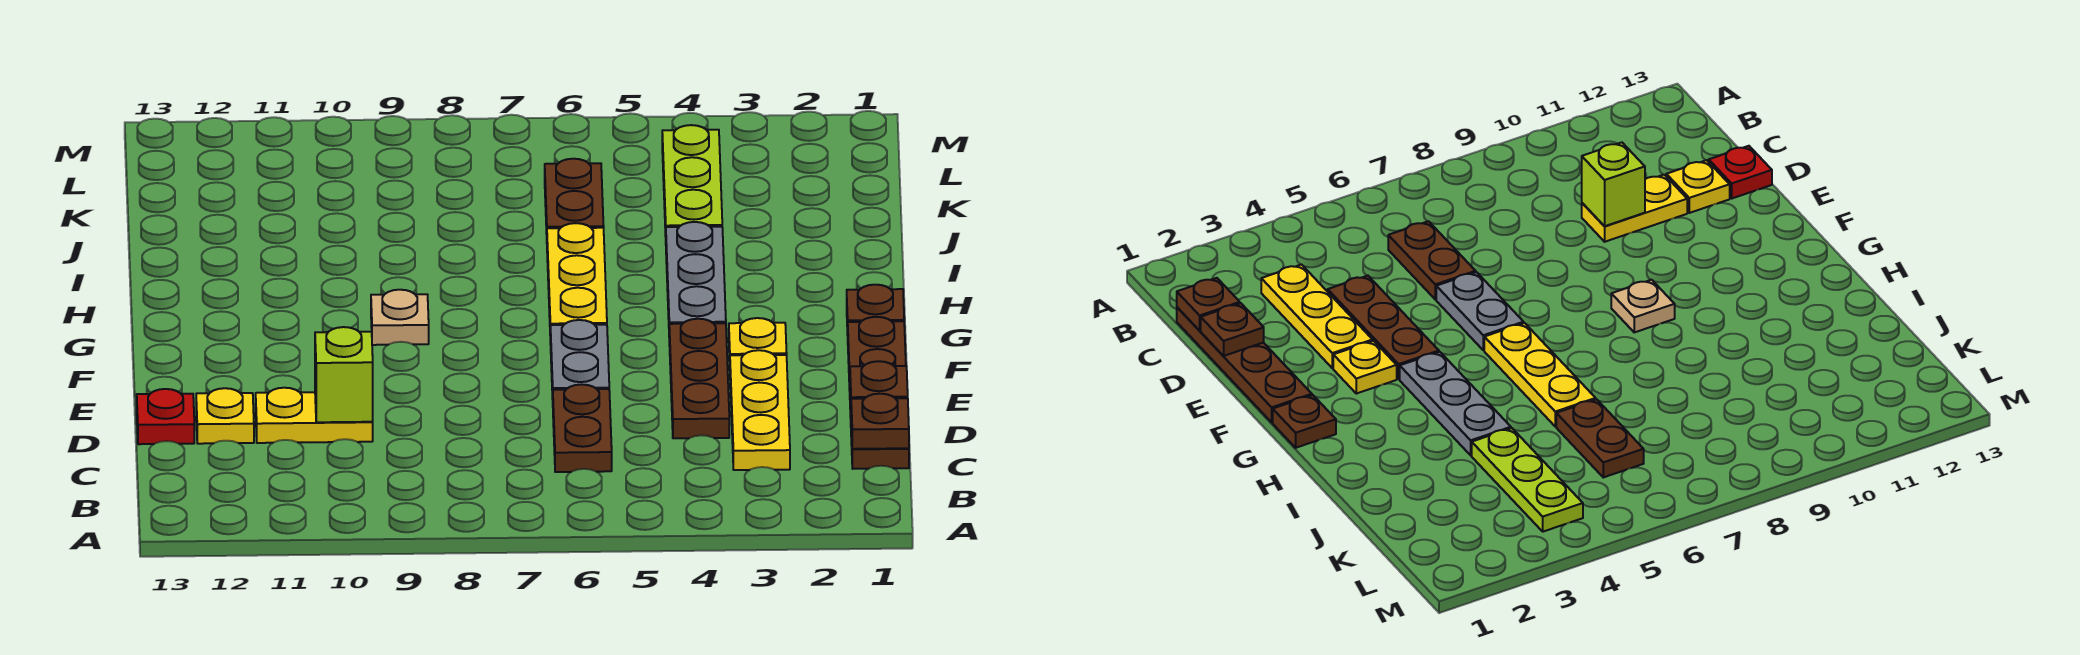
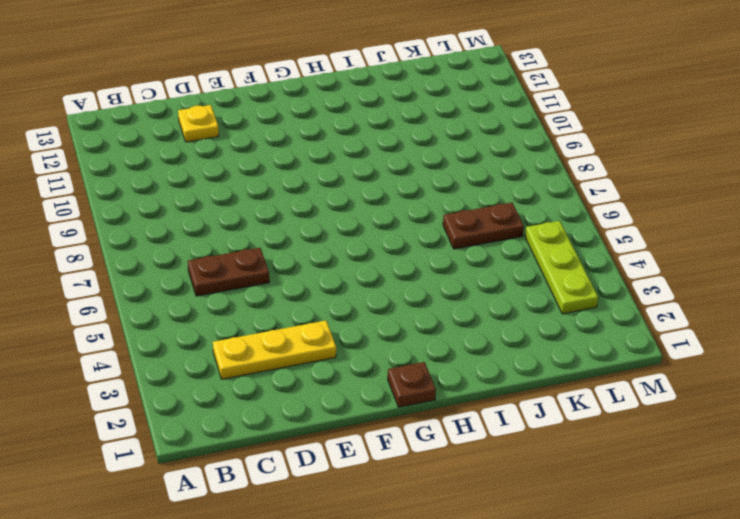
lime plate L3:L5 level 1 -> lime plate J4:L4 level 1
none -> brown plate C1:F1 level 1
none -> brown plate D4:F4 level 1
none -> yellow plate D10:D11 level 1

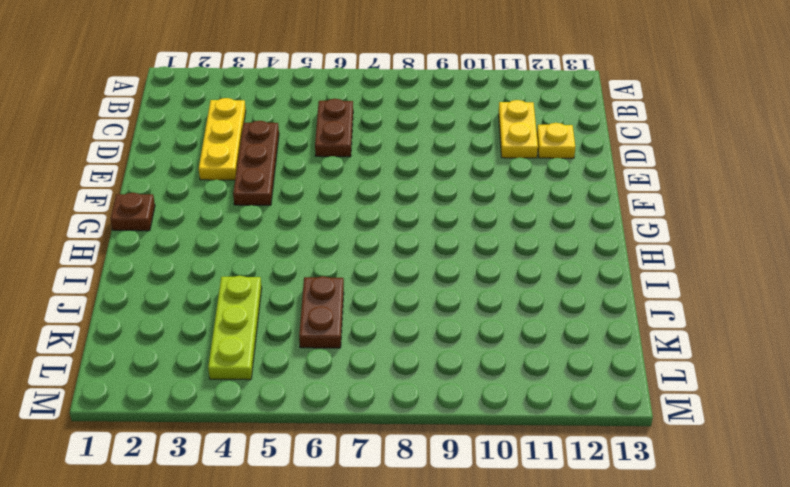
yellow plate C11:D11 level 1 -> yellow plate D10:D11 level 1
none -> brown plate C1:F1 level 1
none -> red plate D13 level 1
none -> grey plate E6:F6 level 1

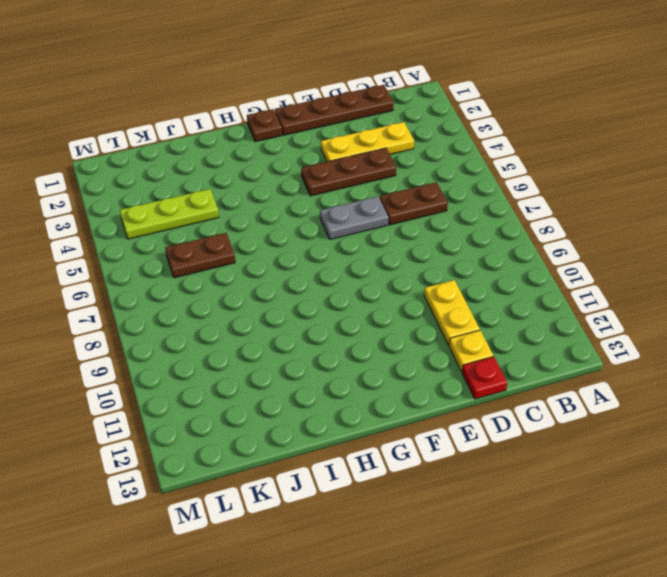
none -> yellow plate F3 level 1
none -> grey plate G4:I4 level 1
none -> yellow plate G6:I6 level 1

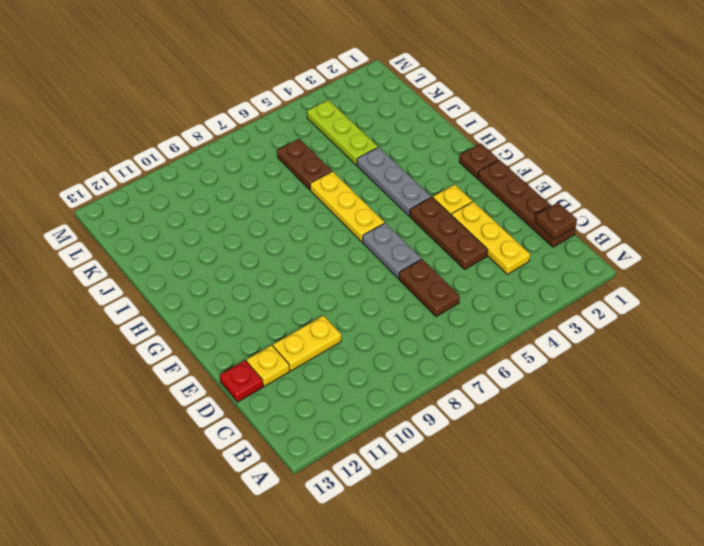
none -> tan plate G9 level 1
none -> brown plate D1 level 2
none -> lime brick D10 level 2

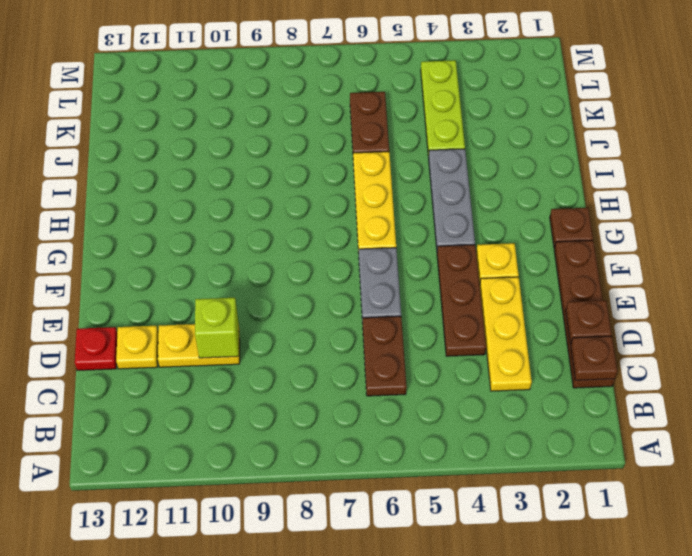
none -> tan plate G9 level 1

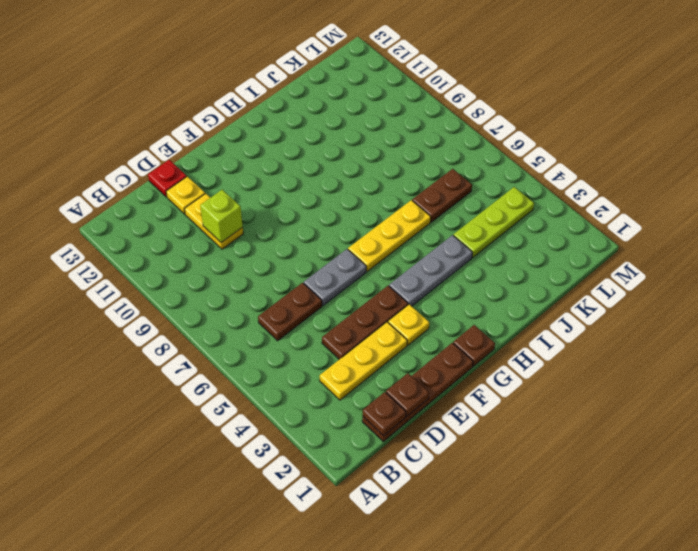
none -> tan plate G9 level 1

